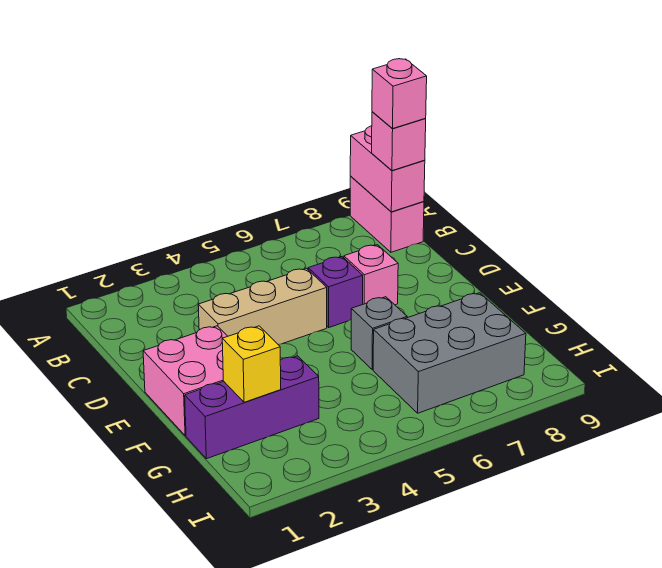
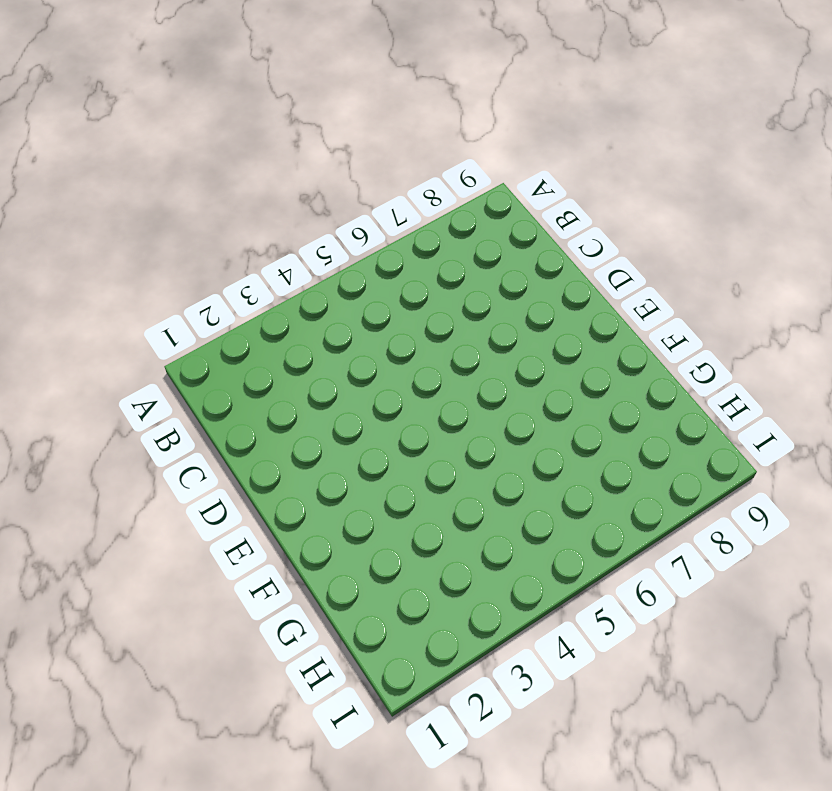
none -> pink brick A9:B9 level 1
none -> tan brick D3:D5 level 1
none -> purple brick D6 level 1

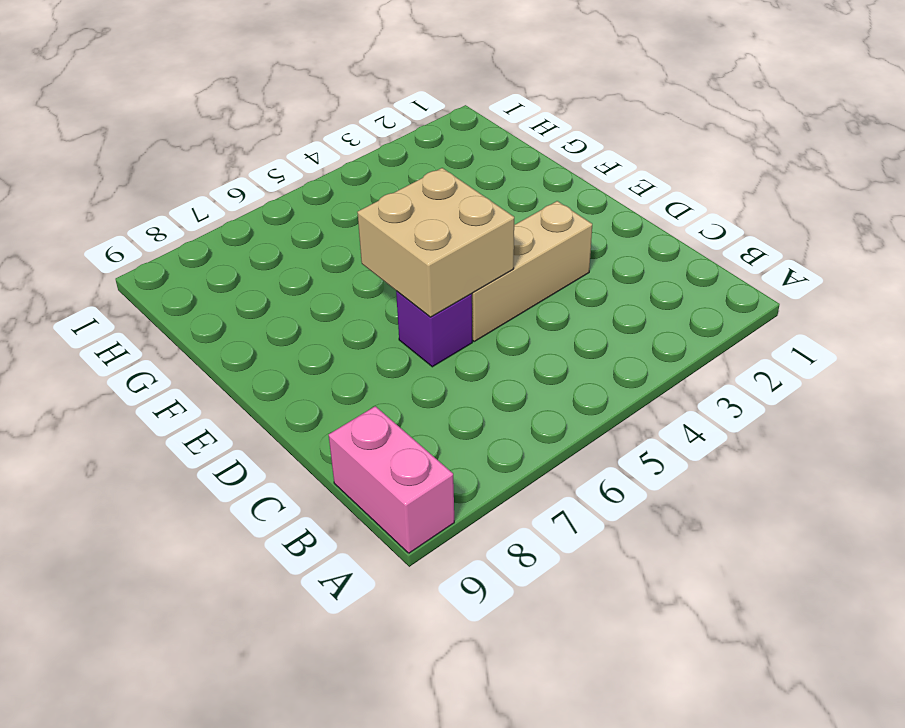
tan brick D5:E6 level 2 -> none
none -> pink brick D7 level 1
none -> pink brick E1:F2 level 1
none -> grey brick F6 level 1

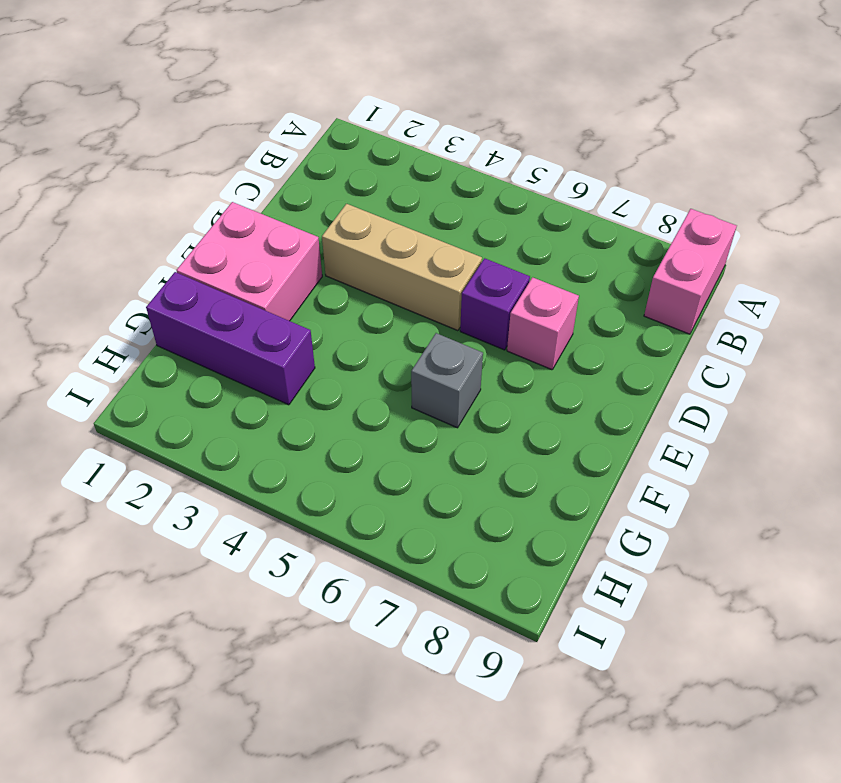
none -> grey brick G6:H8 level 1
none -> pink brick A9:B9 level 2
none -> yellow brick G2 level 2

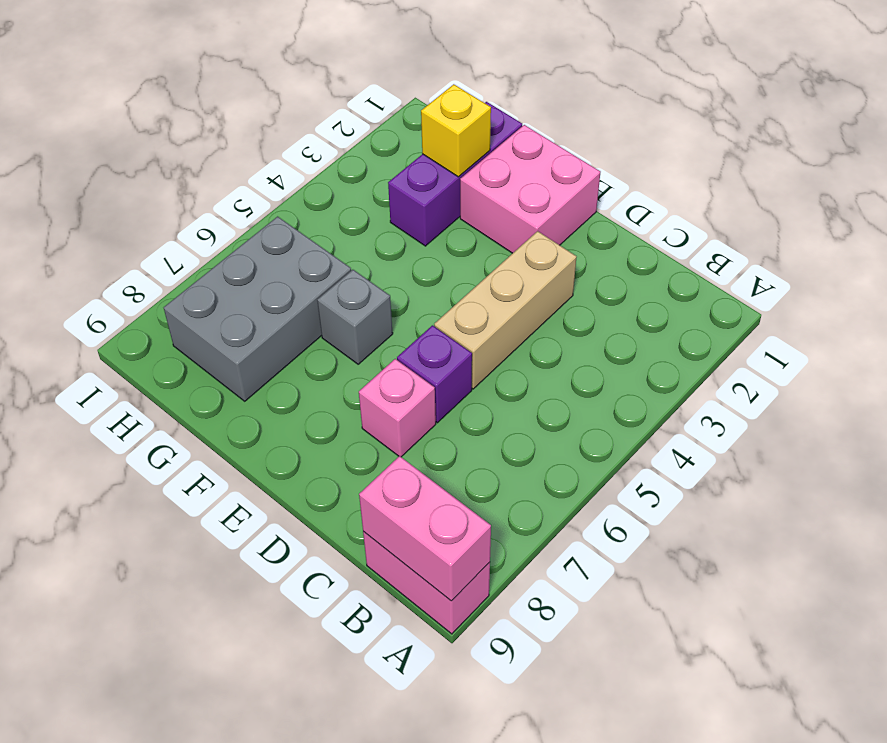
none -> pink brick B9 level 3
none -> pink brick B9 level 4

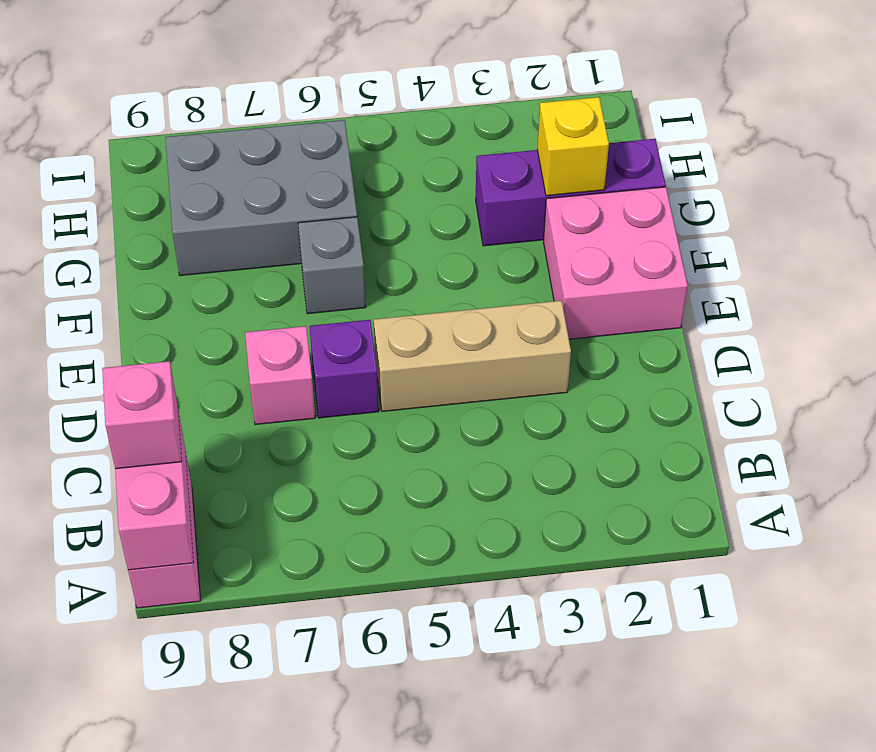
none -> pink brick B9 level 4

